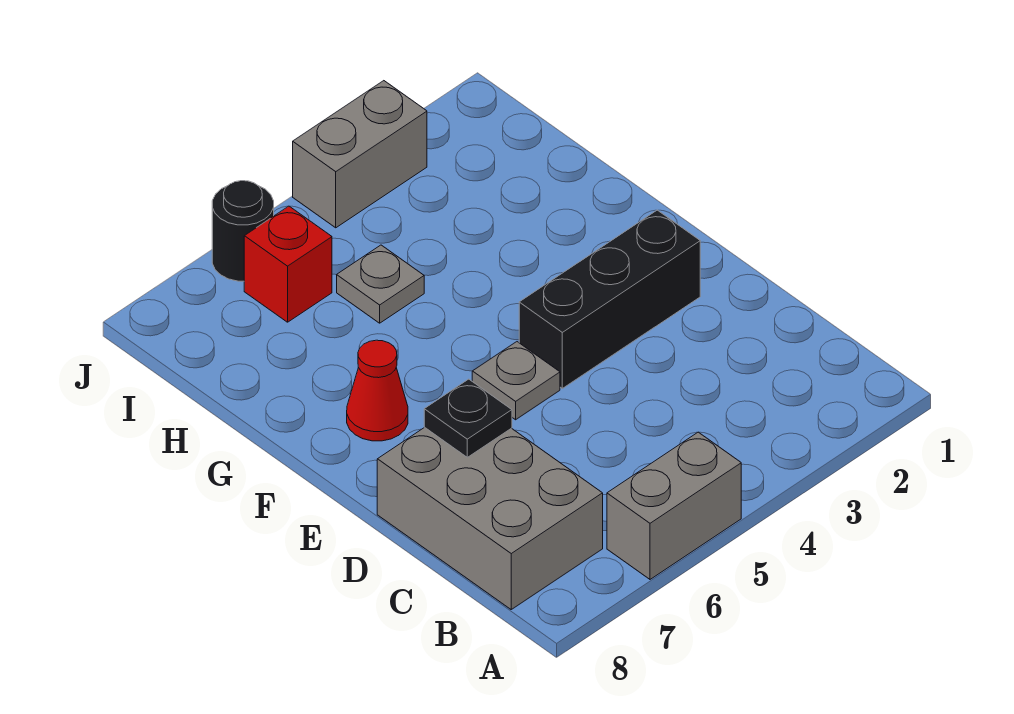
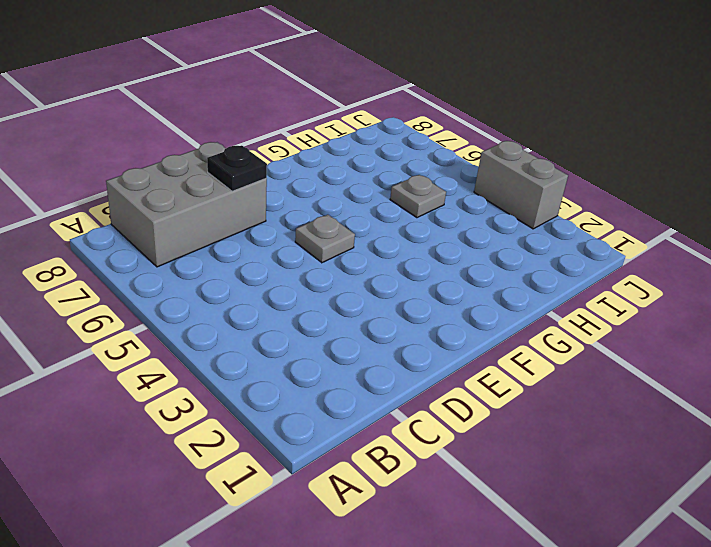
none -> grey brick A5:A6 level 1
none -> black brick E2:E4 level 1

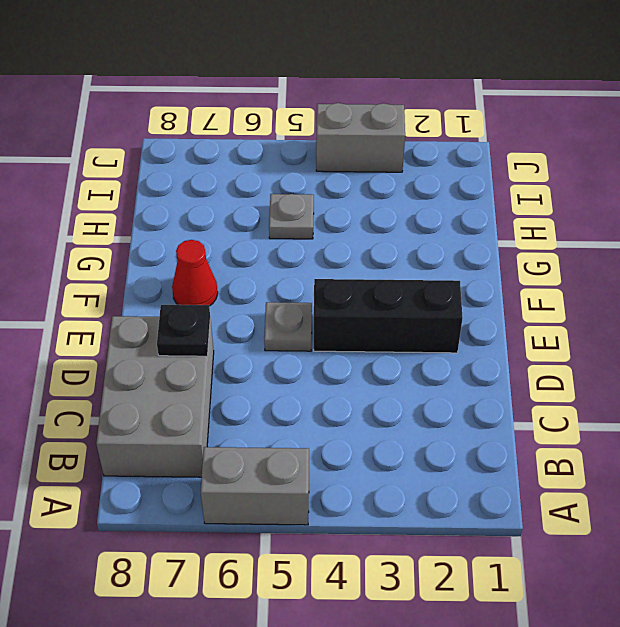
none -> red brick I6 level 1
none -> black round brick J6 level 1

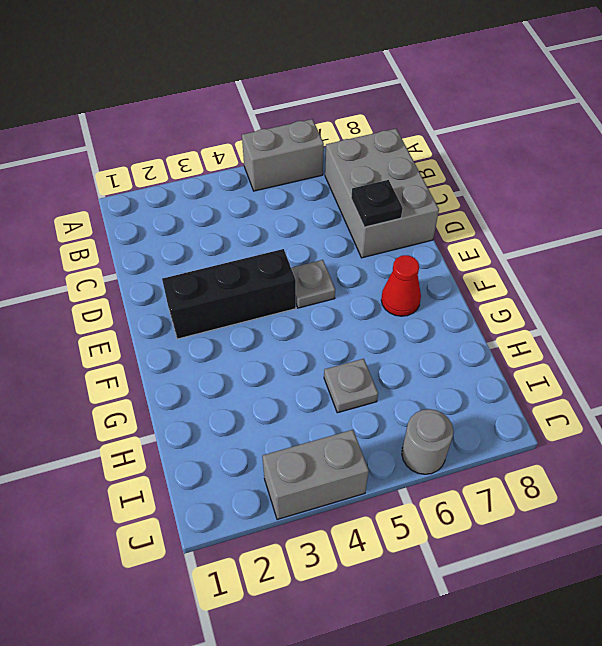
grey round brick J6 level 1 -> black round brick J6 level 1
none -> red brick I6 level 1

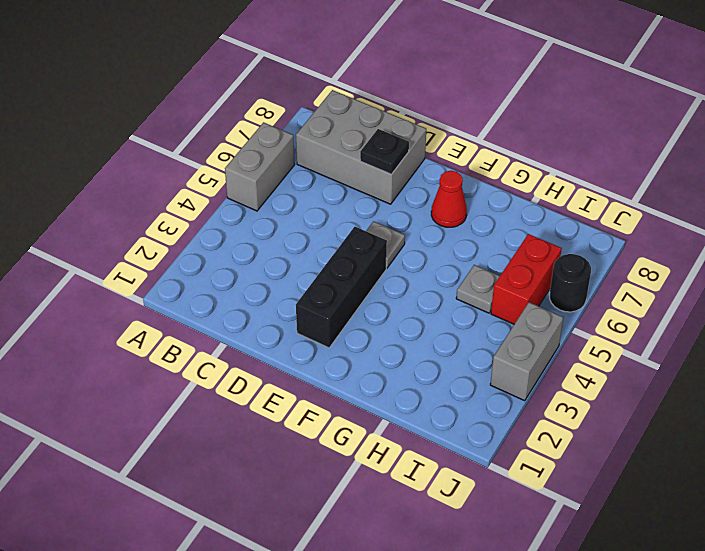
red brick I5:I6 level 1 -> red brick I6 level 1

